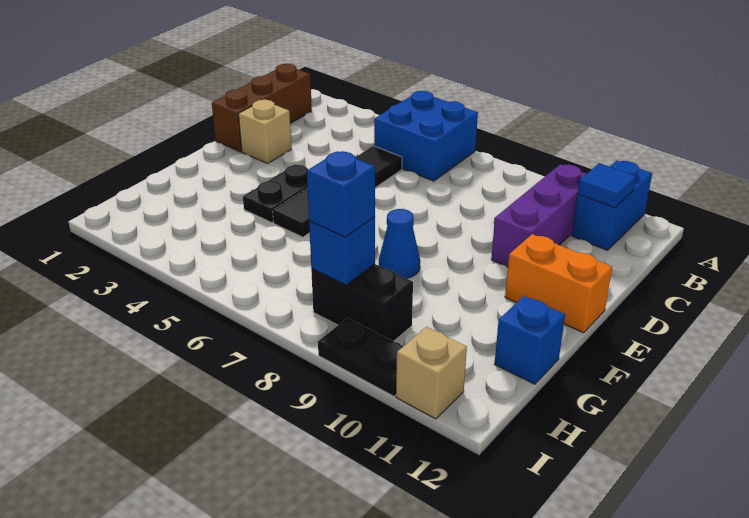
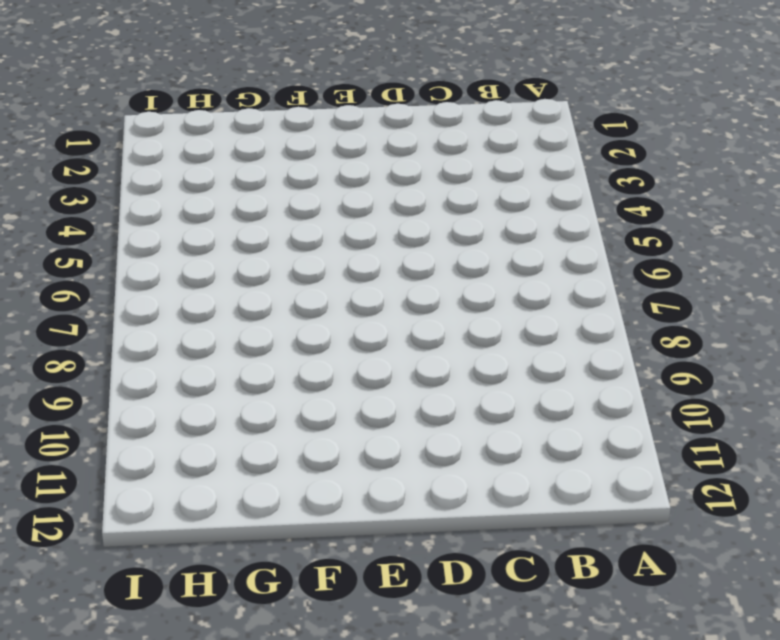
none -> blue brick A5:B6 level 1
none -> blue brick A11:B11 level 1
none -> brown brick B1:D1 level 1

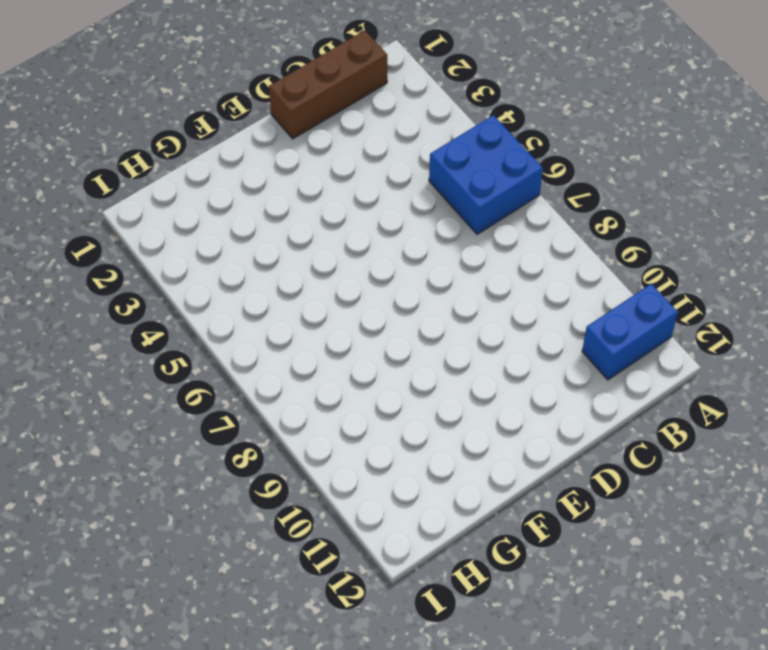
none -> purple brick B10:D10 level 1
none -> black tile C5:F5 level 1
none -> tan brick D2 level 1

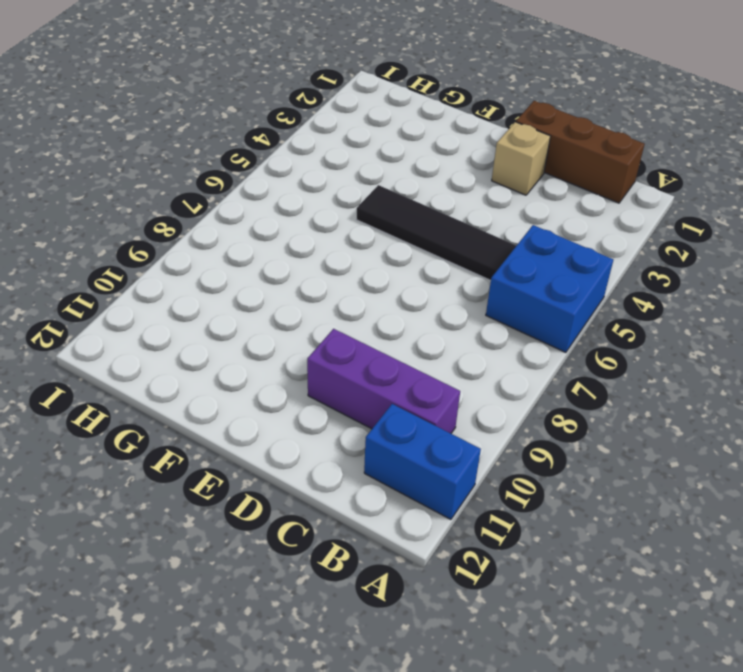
none -> black plate E4:F4 level 1
none -> orange brick E11:E12 level 1
none -> blue cone F8 level 1

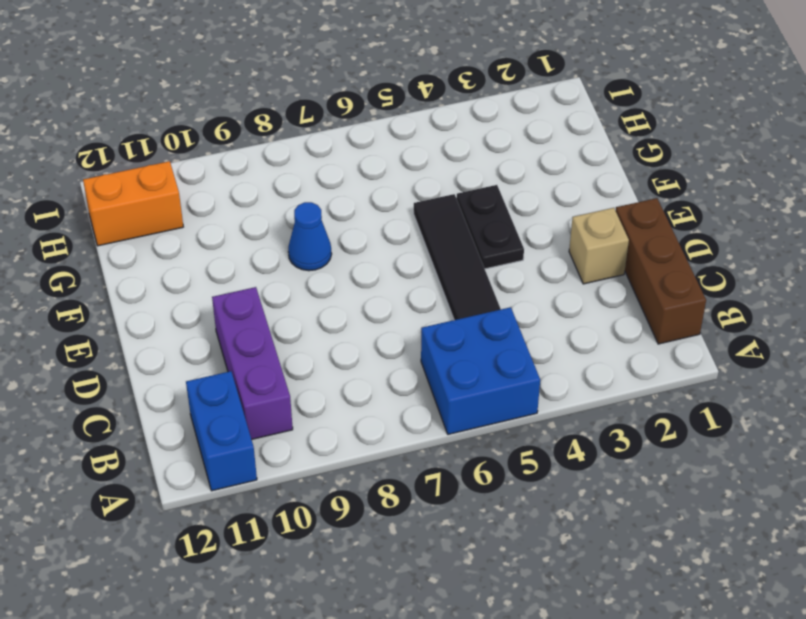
orange brick H11:H12 level 1 -> orange brick E11:E12 level 1
none -> blue brick G12 level 1
none -> black brick H8:H9 level 1
none -> black plate I9:I10 level 1

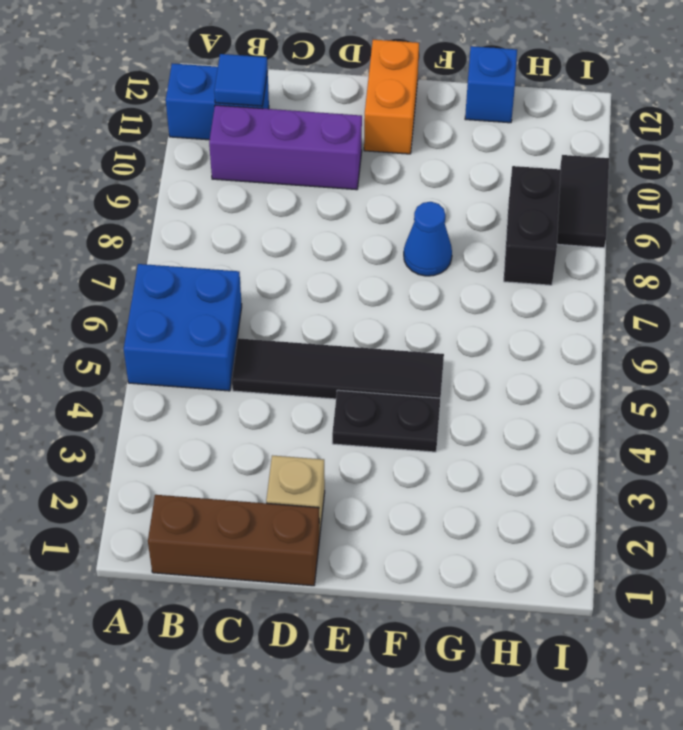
black tile I9:I10 level 1 -> black plate I9:I10 level 1
none -> tan brick I11 level 1
none -> blue brick H8 level 2
none -> blue brick H8 level 3

